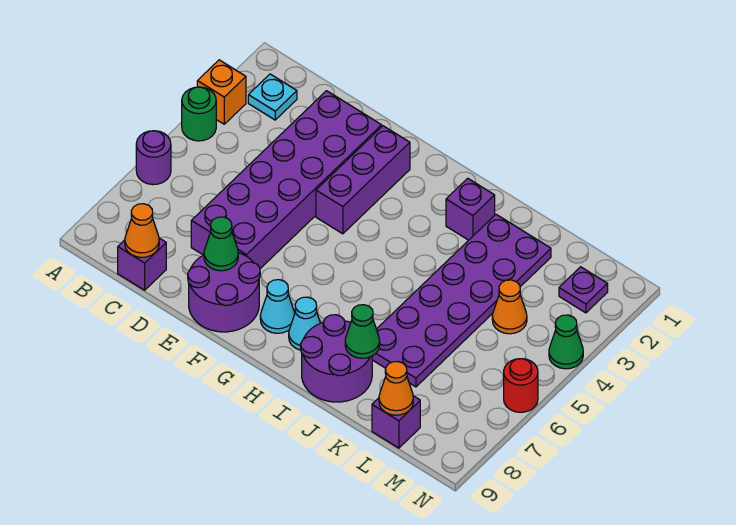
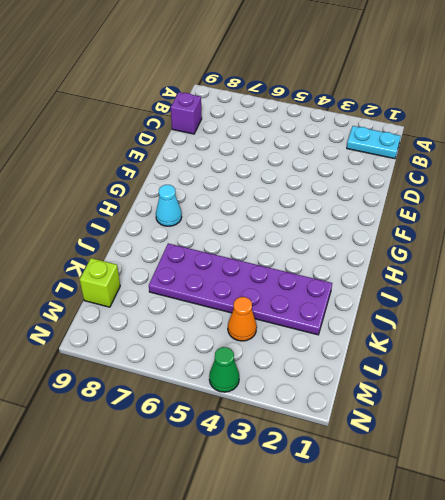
cyan plate B1:B2 level 1 -> cyan plate B2 level 1
lime brick L9 level 1 -> purple brick L9 level 1
none -> orange brick A3 level 1
none -> green round brick A4 level 1
none -> purple round brick A6 level 1

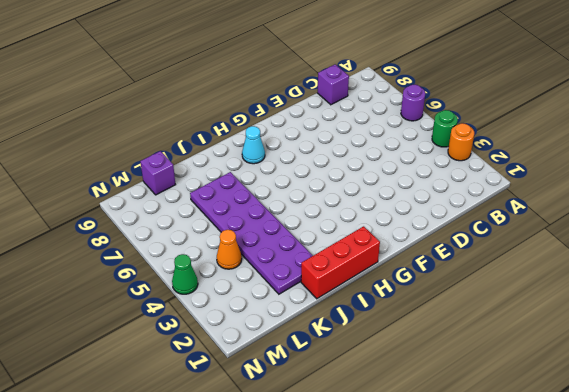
orange round brick A3 level 1 -> orange brick A3 level 1
red brick H1:J1 level 1 -> none
none -> cyan plate B2 level 1
none -> purple brick D2:E7 level 1
none -> purple round brick E8:F9 level 1

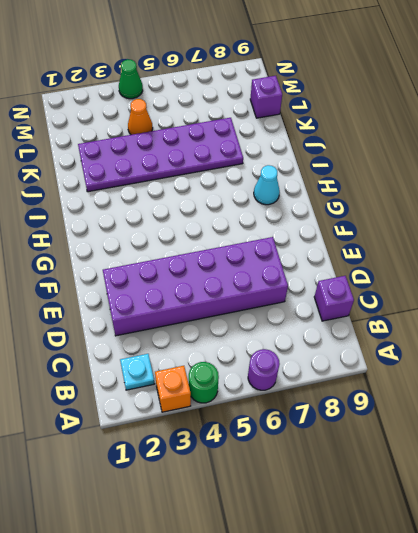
none -> purple round brick E8:F9 level 1
none -> purple brick F2:F4 level 1
none -> cyan cone G8 level 1

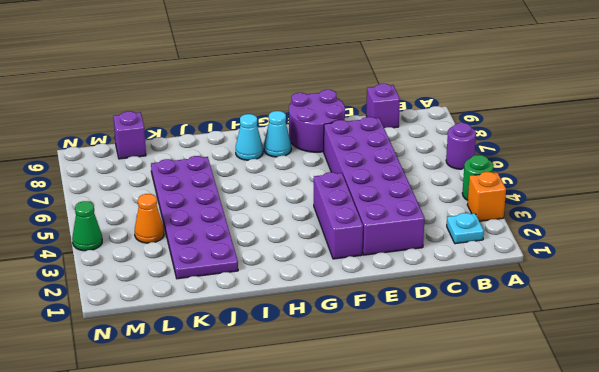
none -> purple brick I2 level 1
none -> purple round brick I8:J9 level 1
none -> purple plate M2 level 1

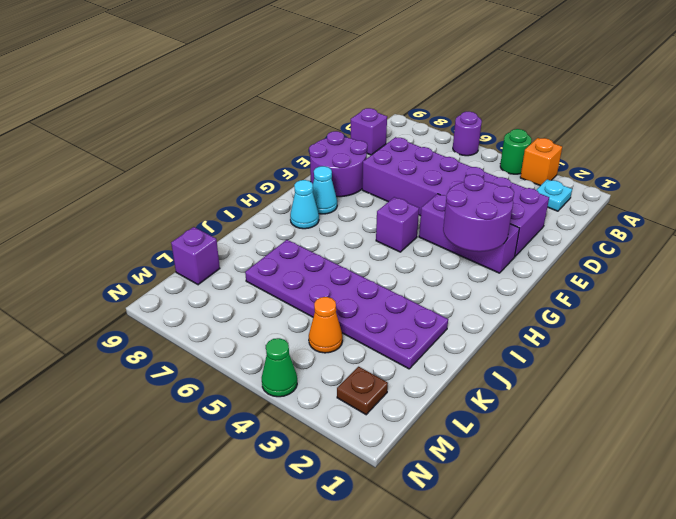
purple round brick F2:G3 level 2 -> purple round brick I8:J9 level 1
purple brick G5 level 1 -> purple brick I2 level 1
brown plate M2 level 1 -> purple plate M2 level 1
none -> red round brick N6 level 1
none -> orange cone C9 level 2
none -> green cone E8 level 2

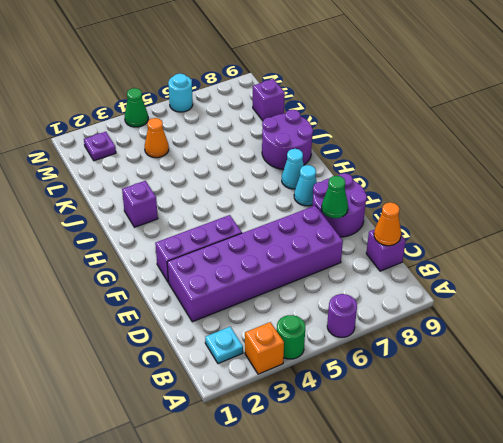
cyan round brick N6 level 1 -> red round brick N6 level 1
none -> purple plate J2:K7 level 1
none -> green cone J8 level 2
none -> orange cone L9 level 2

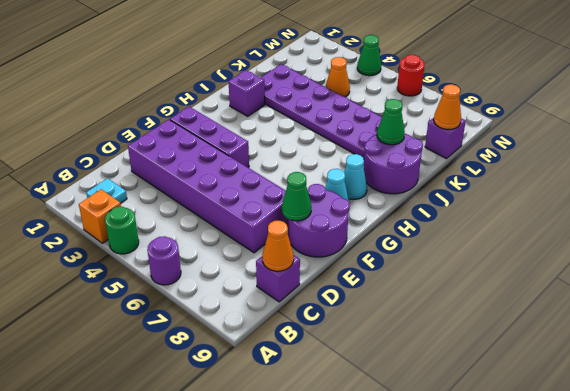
none -> purple plate M2 level 1

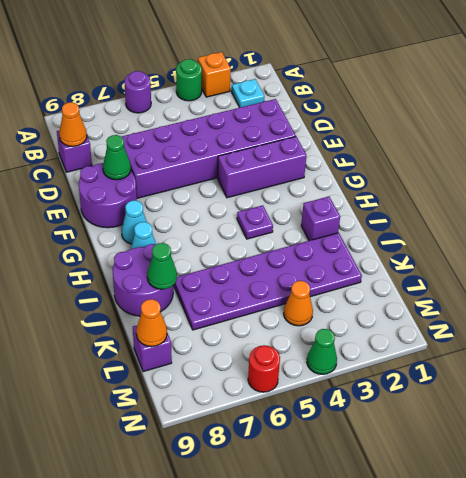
purple plate H4 level 1 -> purple plate M2 level 1

